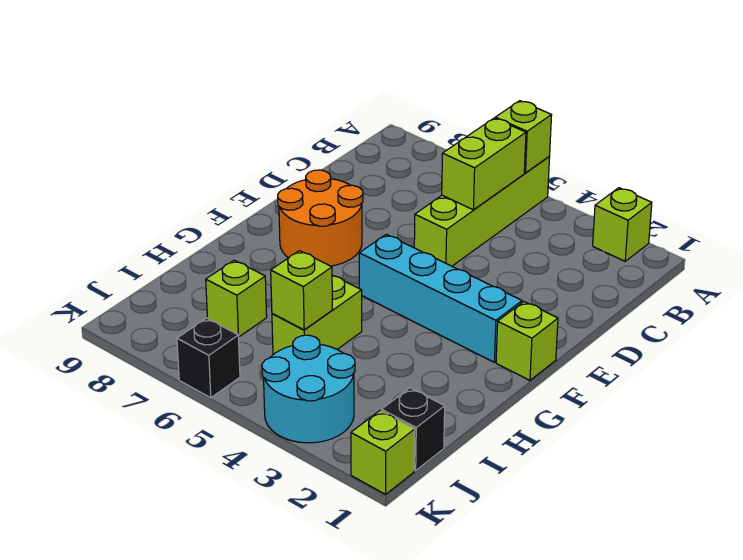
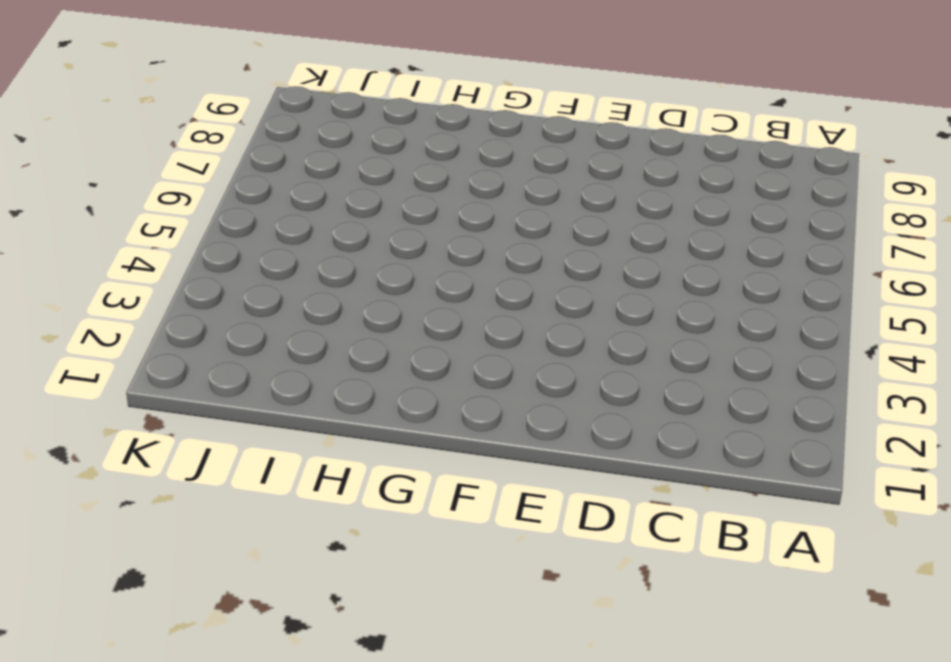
none -> lime brick A2 level 1
none -> lime brick A5:D5 level 1
none -> orange round brick E7:F8 level 1

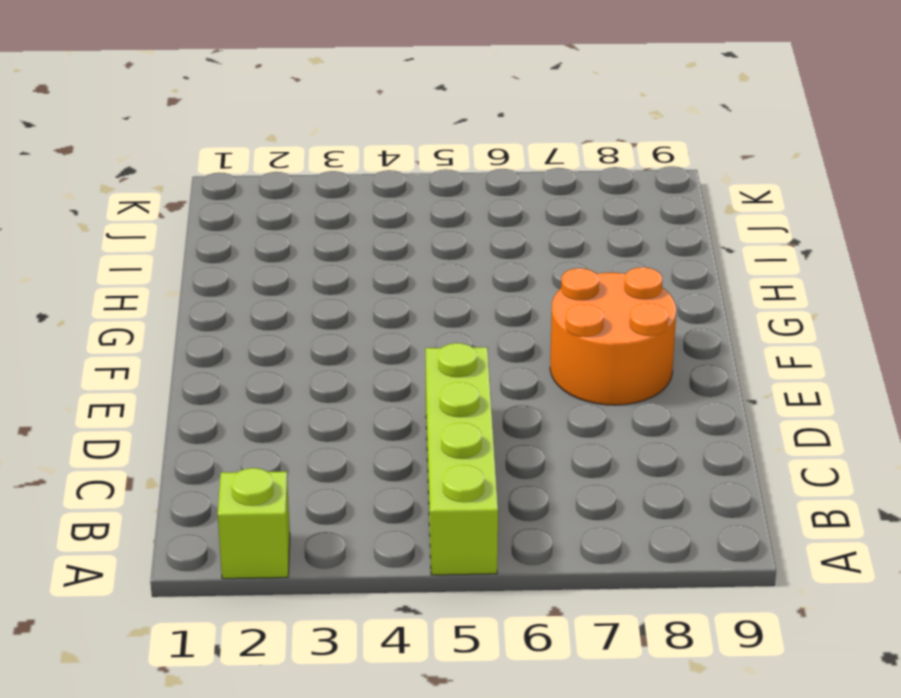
none -> lime brick F1 level 1
none -> cyan brick F2:F5 level 1
none -> lime brick H5:I5 level 1

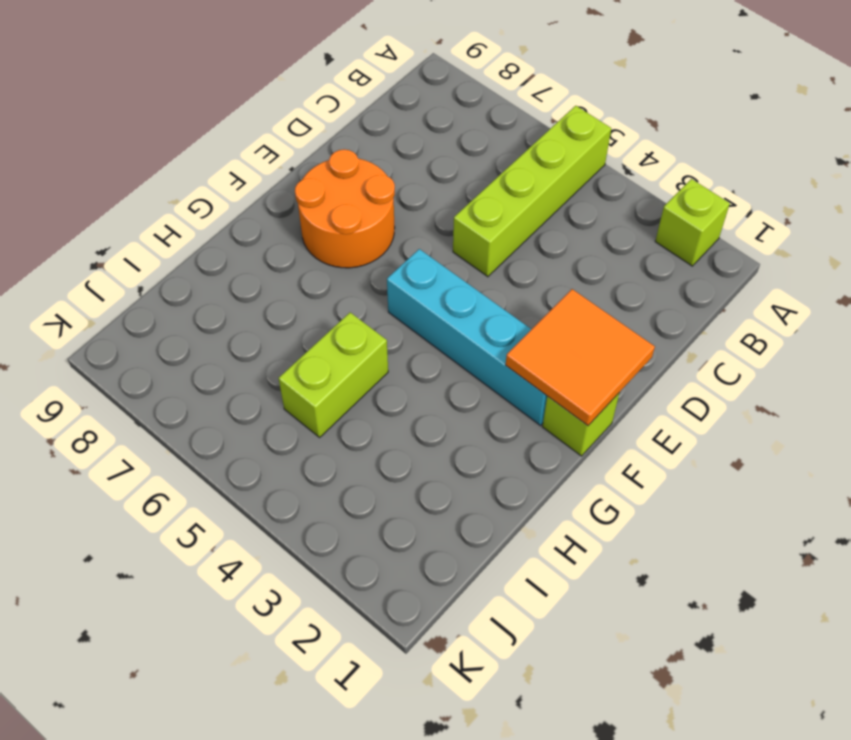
orange tile E1:F2 level 2 -> none
none -> lime brick I7 level 1
none -> black brick J1 level 1
none -> cyan round brick J3:K4 level 1

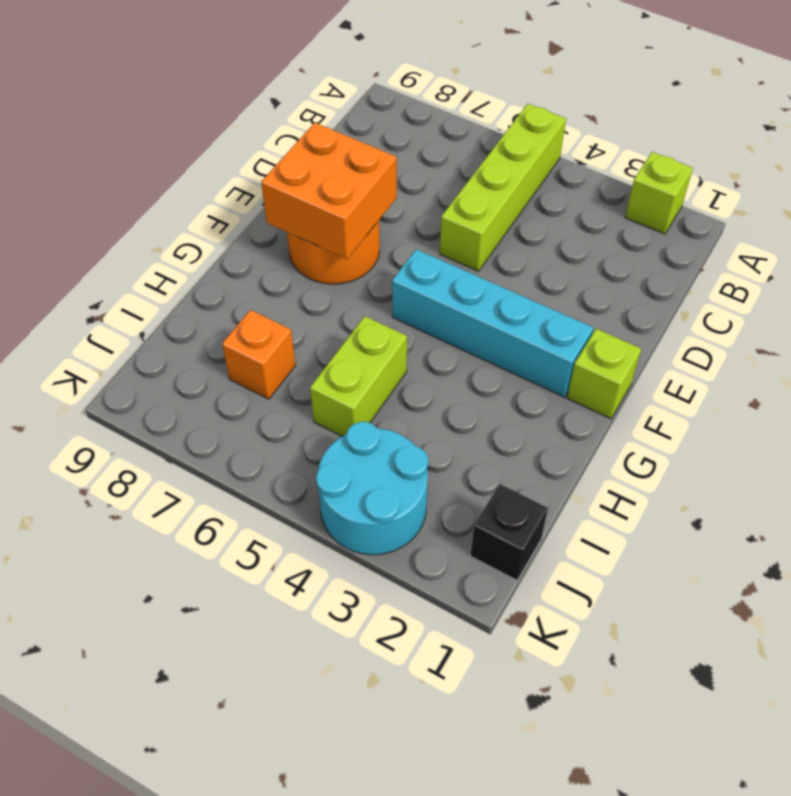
orange brick E7:F8 level 2 -> none
orange brick I7 level 1 -> lime brick I7 level 1
none -> lime brick K1 level 1
none -> black brick K6 level 1
none -> lime brick A5 level 2

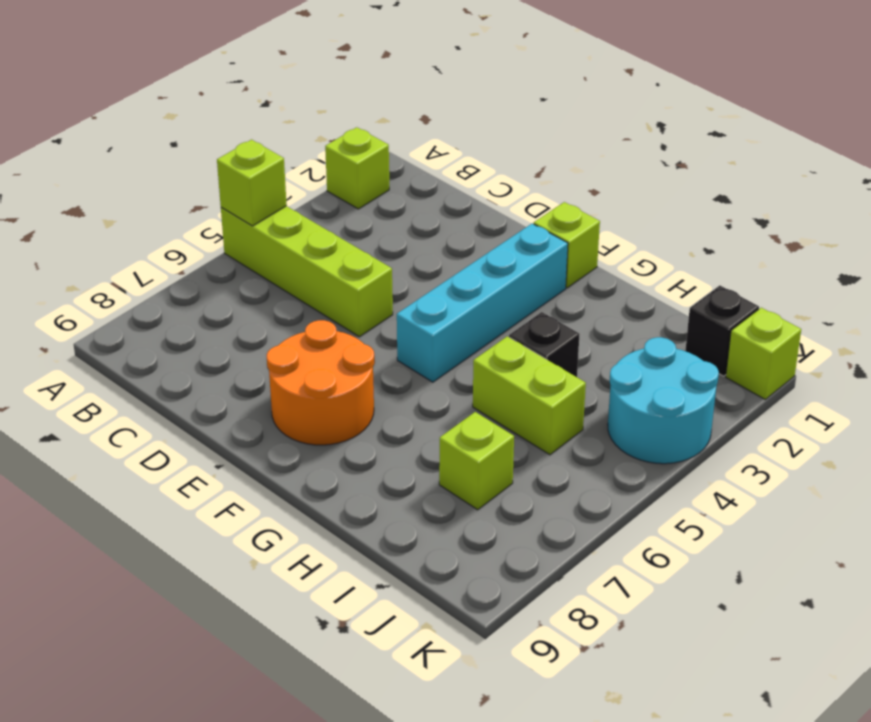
black brick H4 level 1 -> black brick K6 level 1
none -> lime brick B5:C5 level 2
none -> lime brick I5 level 2

